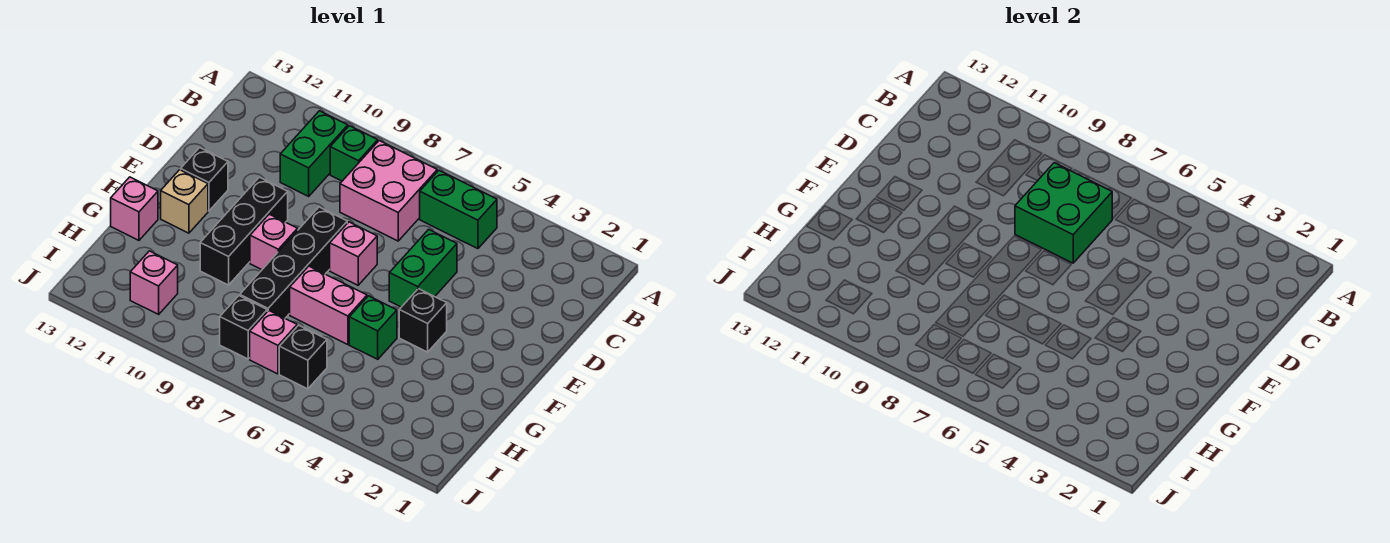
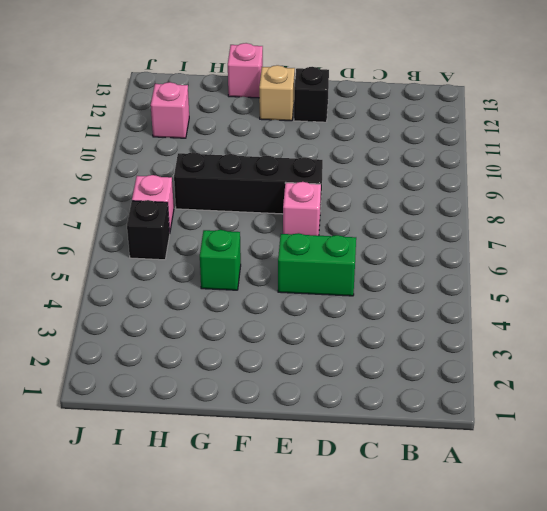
none -> green brick B5:B6 level 1
none -> pink brick B7:C8 level 1
none -> green brick B9 level 1

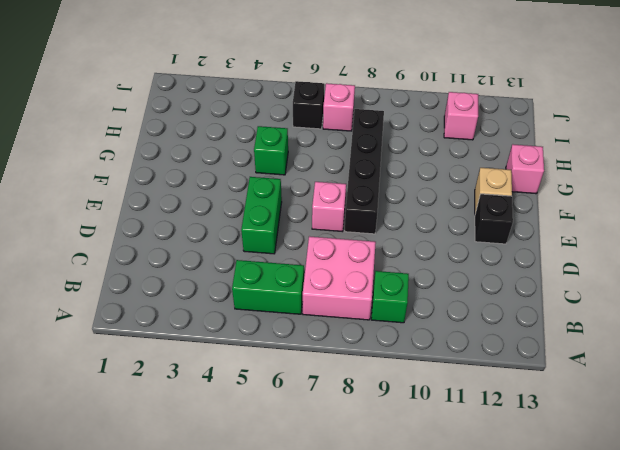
none -> green brick B10:C10 level 1
none -> black brick E10:G10 level 1
none -> black brick F4 level 1

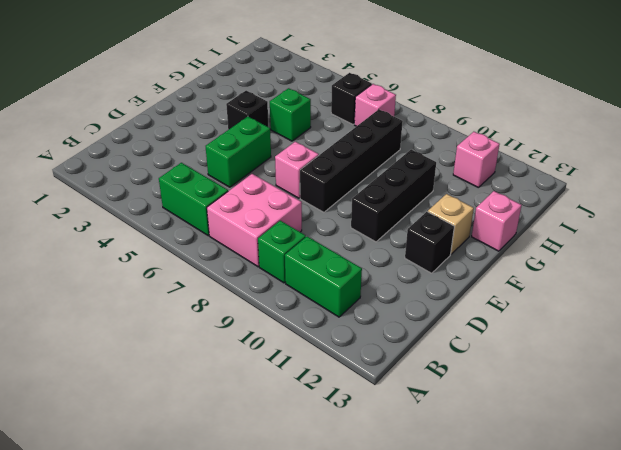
green brick B10:B11 level 1 -> green brick B10:C10 level 1
none -> pink brick F9 level 1
none -> pink brick G6:G7 level 1
none -> black brick I8 level 1

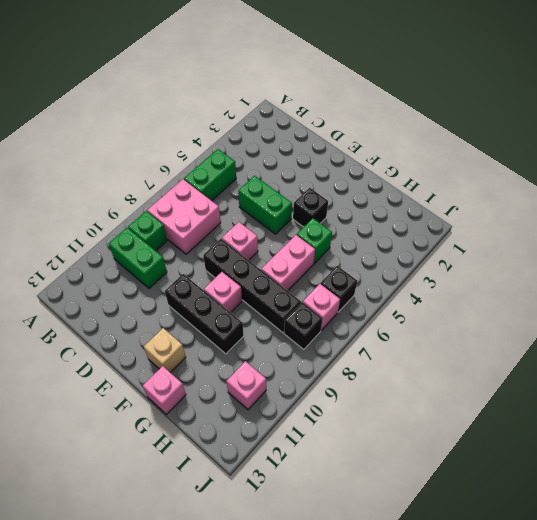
none -> black brick E12 level 1
none -> green brick C7:D8 level 2

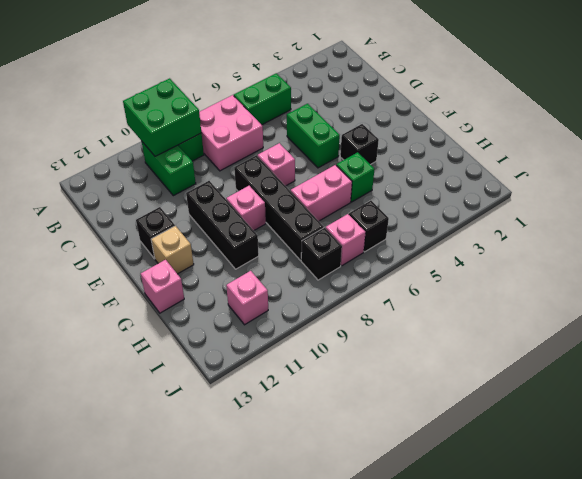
green brick A9:B10 level 2 -> green brick C7:D8 level 2

